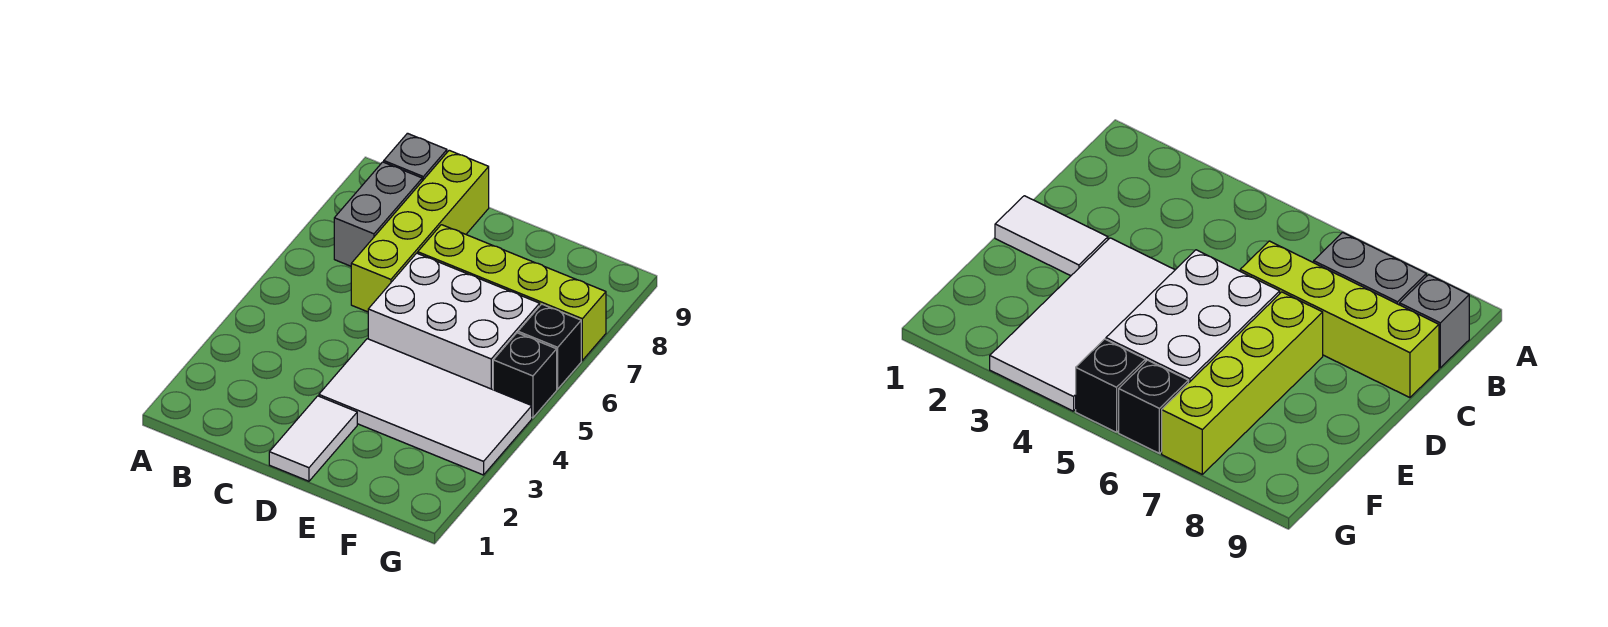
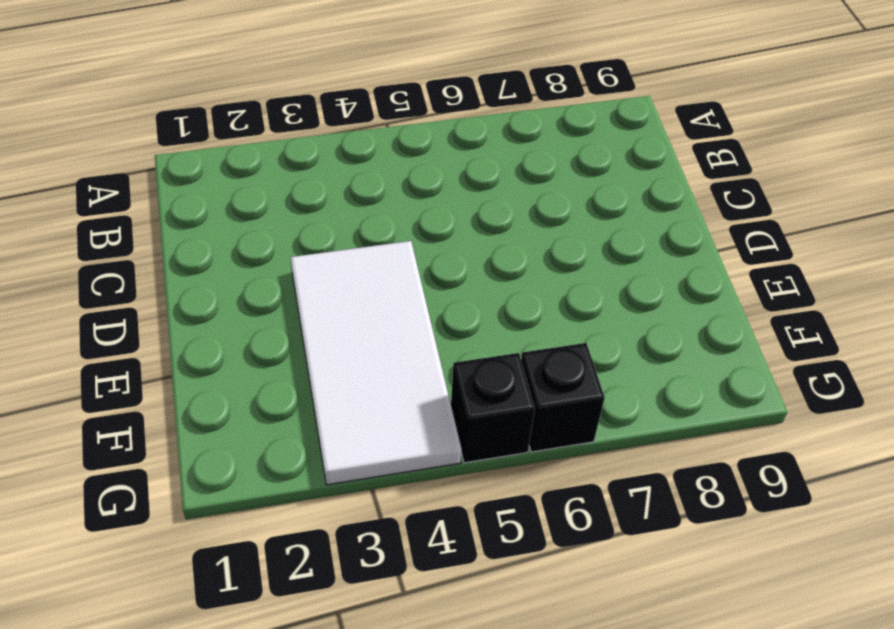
none -> grey brick B7:B8 level 1
none -> grey brick B9 level 1

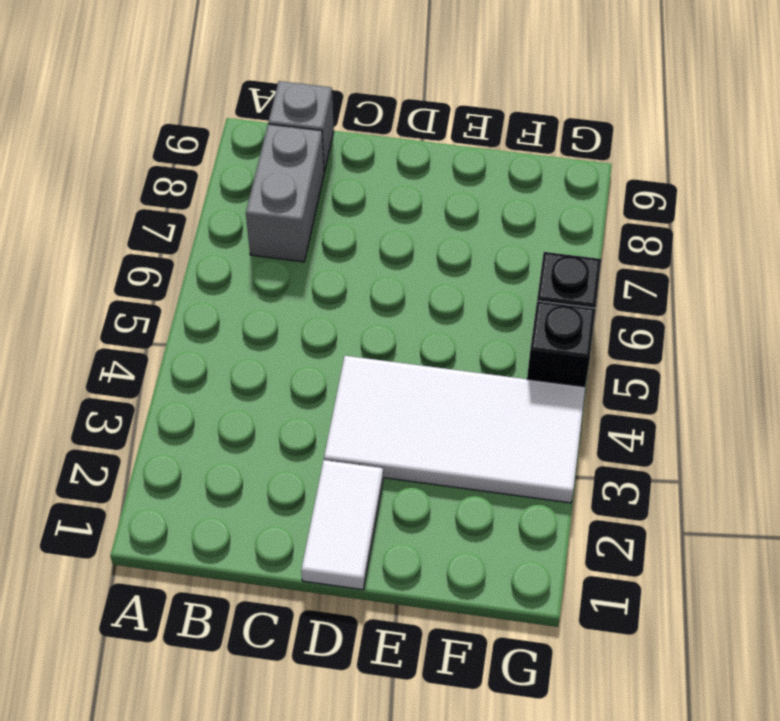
none -> lime brick C6:C9 level 1
none -> white brick D5:F6 level 1

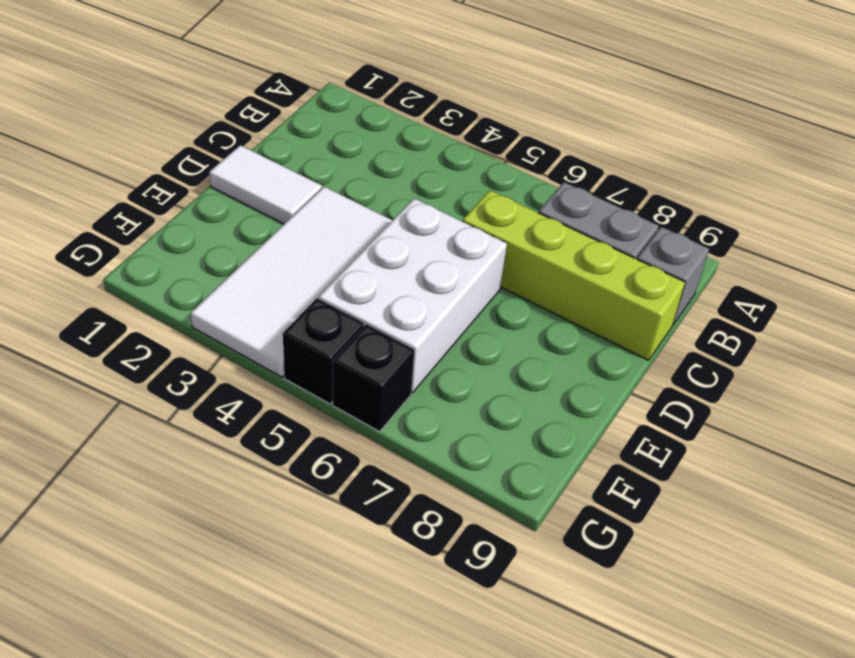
none -> lime brick D7:G7 level 1

